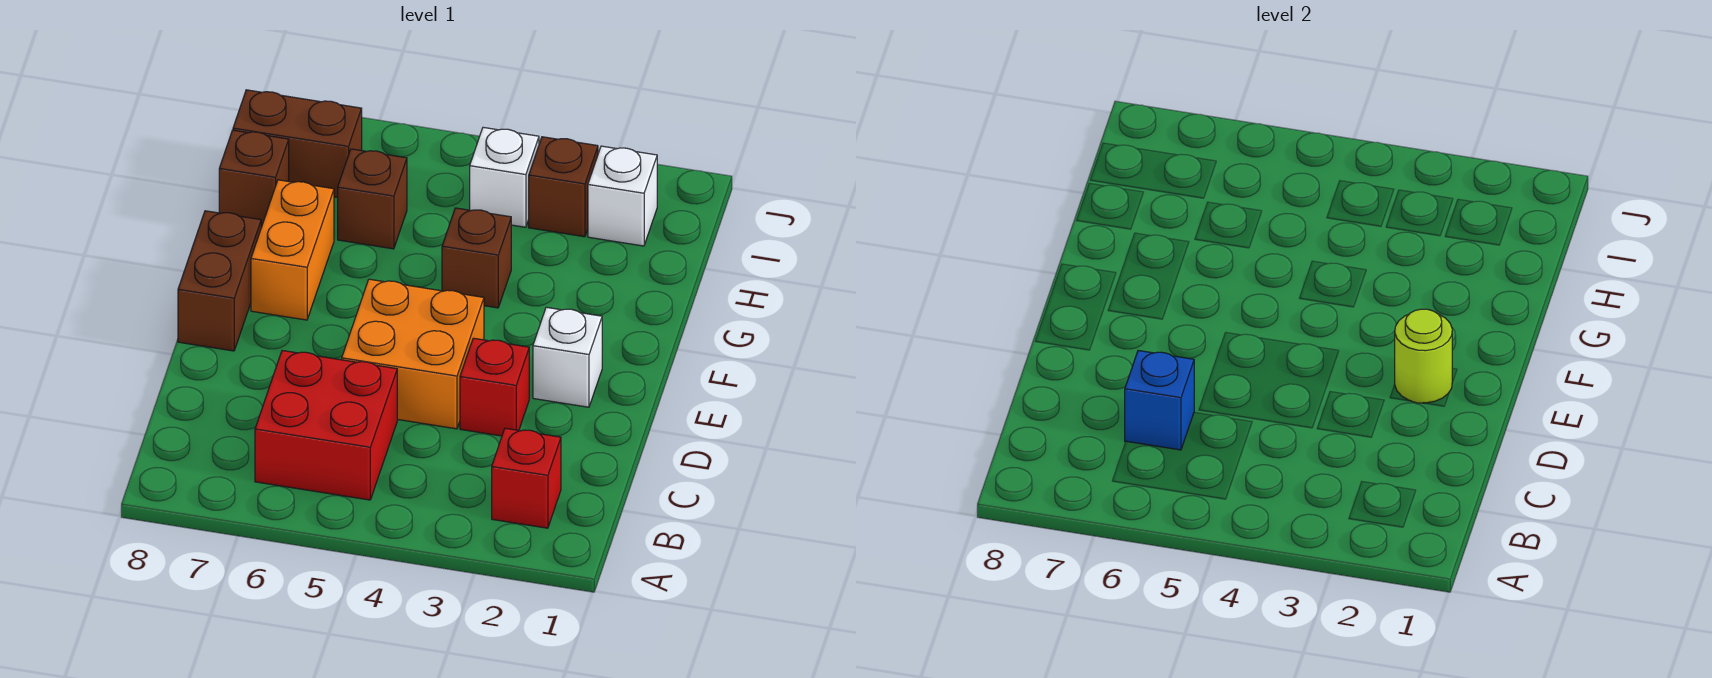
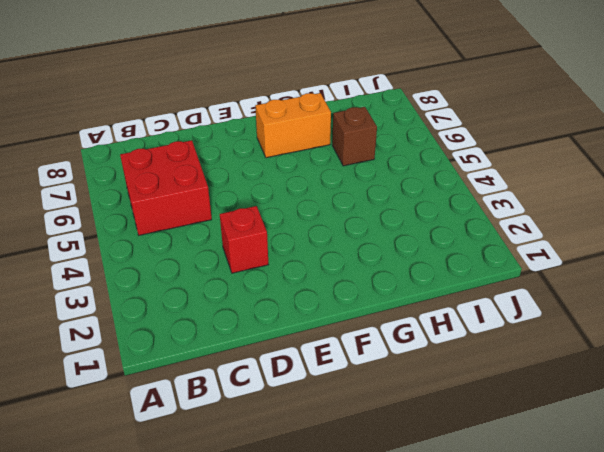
none -> red brick B2 level 1
none -> orange brick D4:E5 level 1
none -> white brick E2 level 1

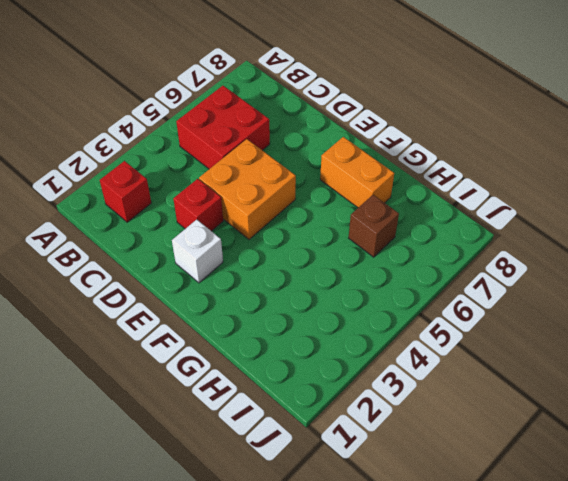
none -> brown brick E8:F8 level 1
none -> brown brick G4 level 1
none -> brown brick H8 level 1

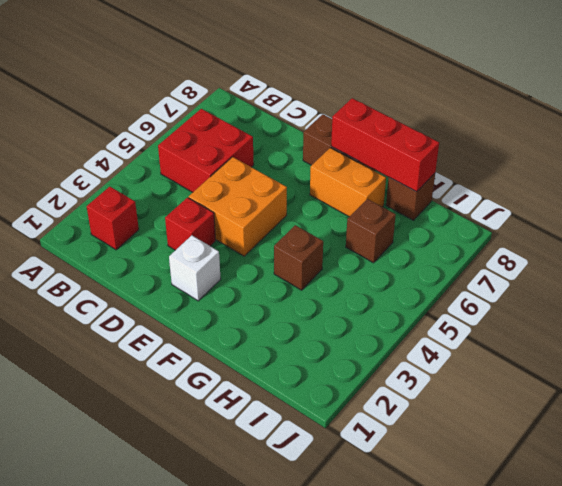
red brick F8:H8 level 2 -> none
none -> white brick I2 level 1
none -> brown brick I3 level 1
none -> white brick I4 level 1

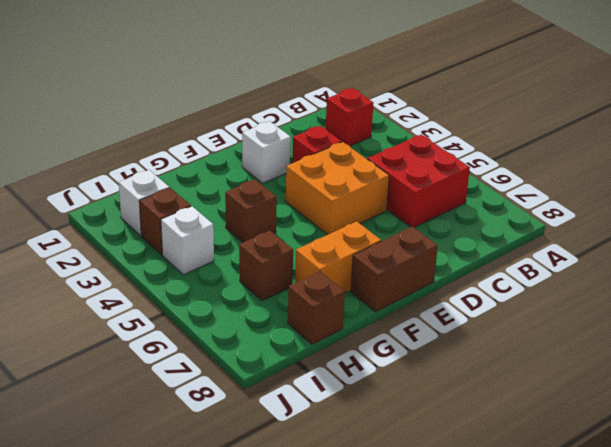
none -> brown brick I7:I8 level 1
none -> blue brick C6 level 2
none -> lime round brick E2 level 2

